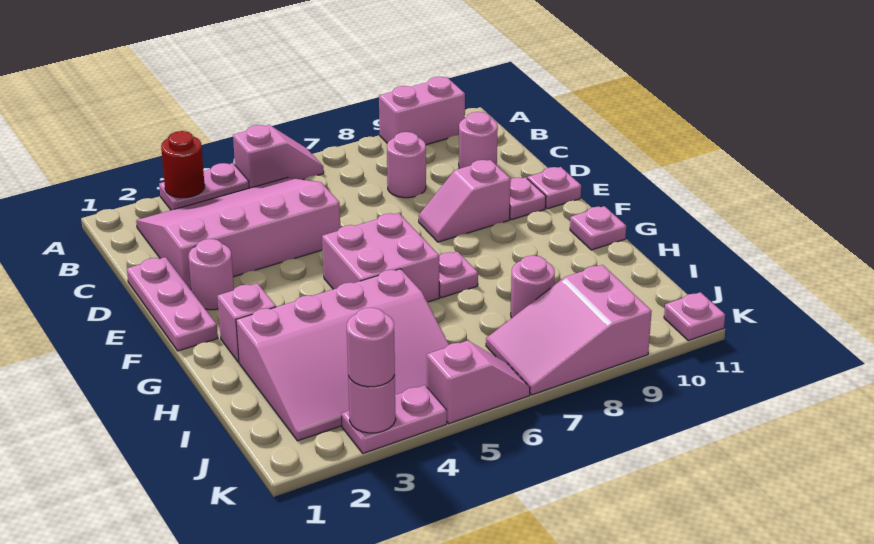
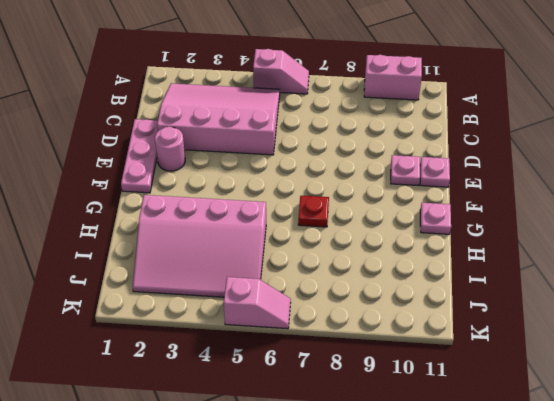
red plate G7 level 1 -> pink plate G7 level 1
none -> pink plate A3:A4 level 1
none -> pink round brick C8 level 1
none -> pink round brick C10 level 1

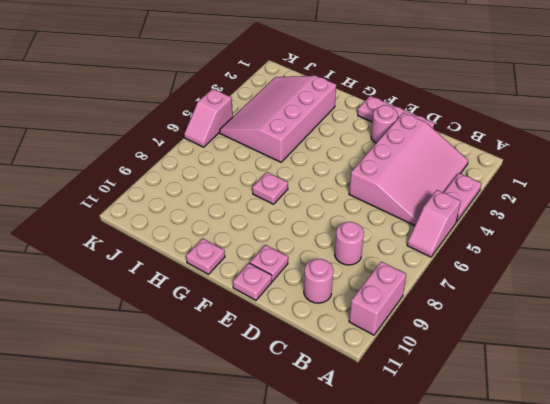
none -> pink slope E8:E9 level 1 top 9
none -> pink brick F5:G6 level 1
none -> pink brick G2 level 1

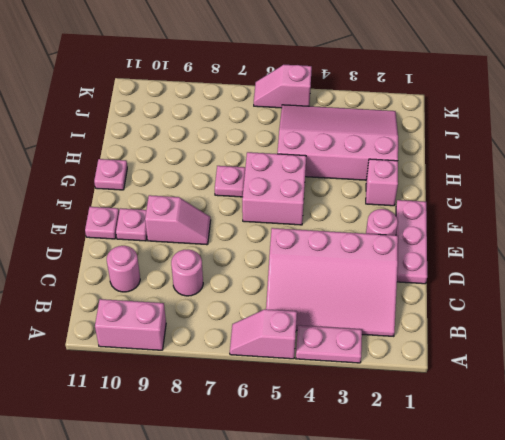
none -> pink round brick I8 level 1
none -> pink slope J7:K9 level 1 top 9
none -> pink plate K3:K4 level 1

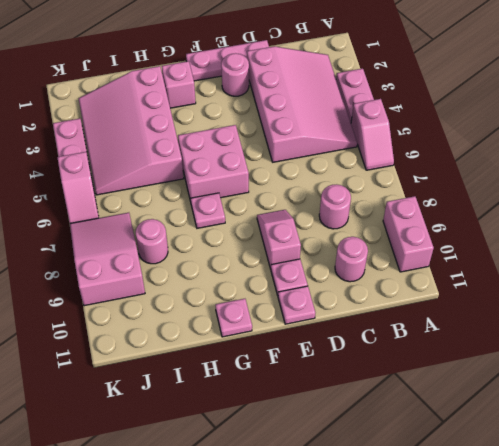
none -> pink plate K11 level 1
none -> red round brick A3 level 2
none -> pink round brick K3 level 2

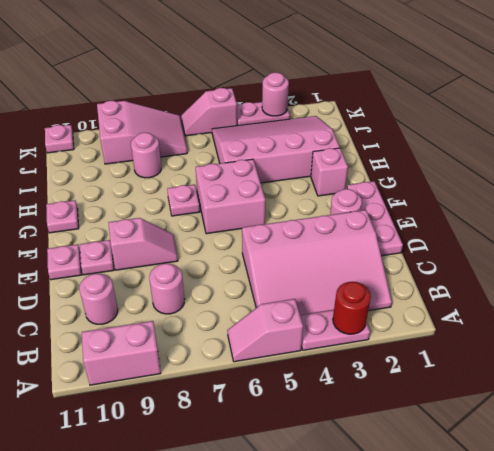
none -> pink round brick K3 level 3

